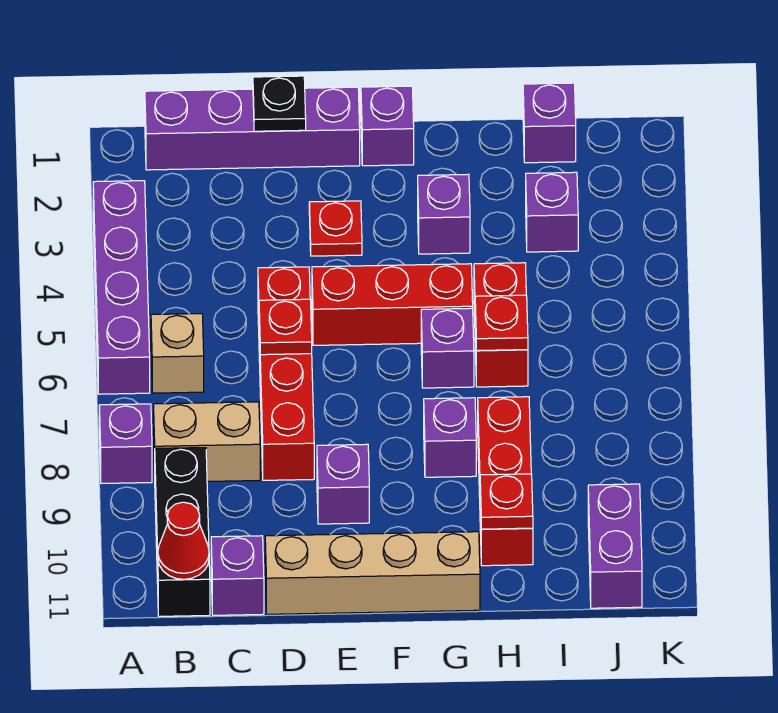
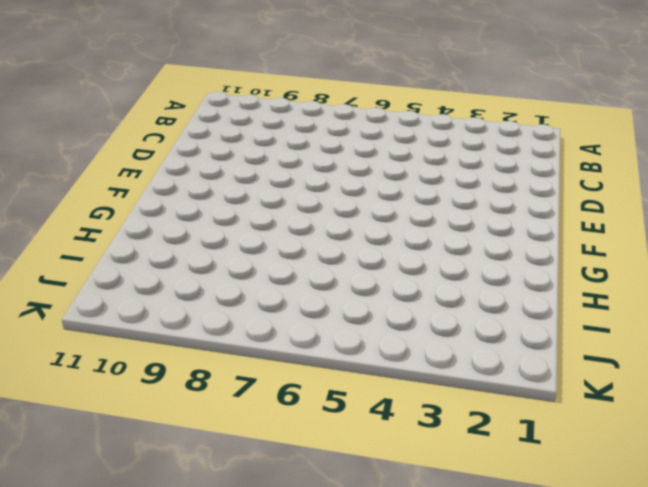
none -> purple brick A3:A6 level 1
none -> purple brick A8 level 1
none -> purple brick B1:E1 level 1

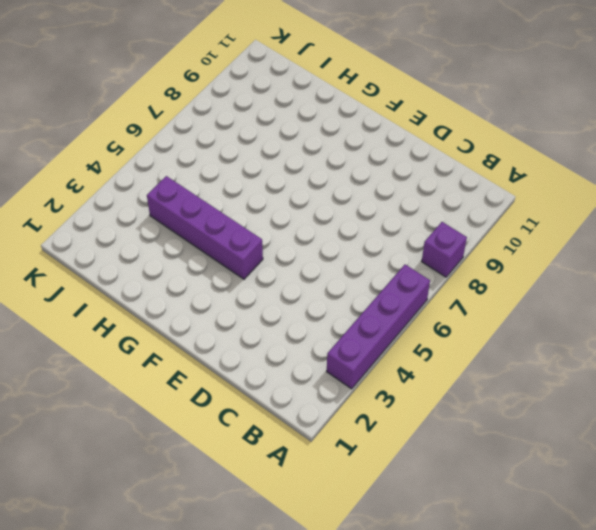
purple brick F4:I4 level 1 -> purple brick B1:E1 level 1
none -> tan brick B6 level 1
none -> tan brick B8:C8 level 1
none -> black brick B9:B11 level 1

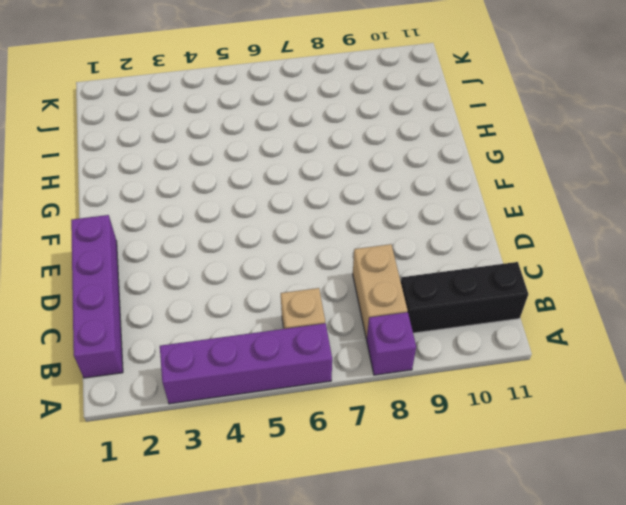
none -> purple brick C11 level 1
none -> red brick D5:D8 level 1
none -> tan brick D11:G11 level 1

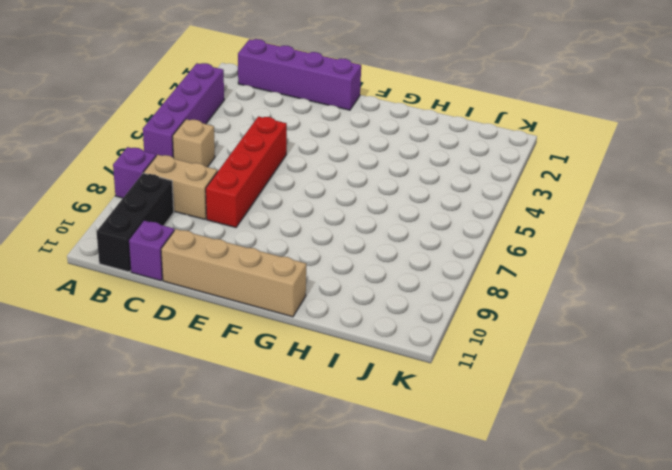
none -> red plate E3 level 1
none -> red brick E5:G5 level 1
none -> purple brick E9 level 1

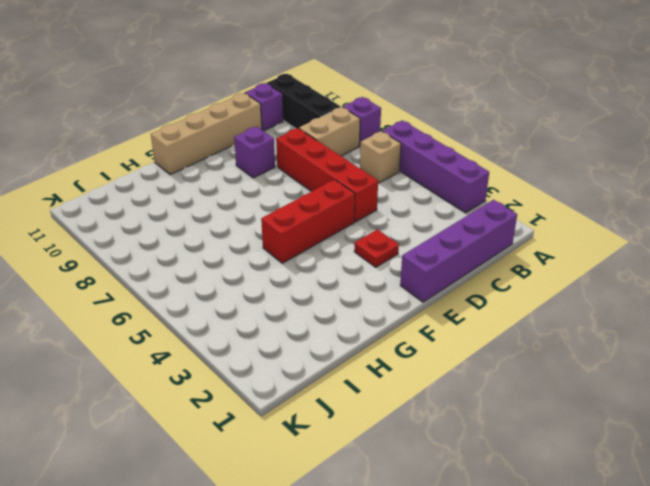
none -> purple brick F1 level 1
none -> purple brick G3 level 1
none -> purple brick G6 level 1

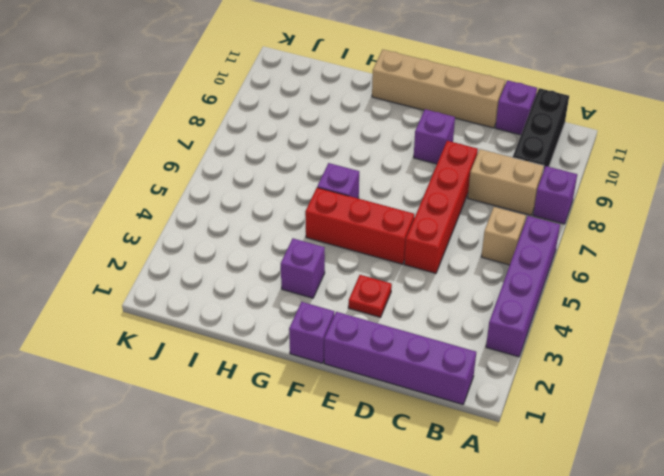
none -> purple brick G8 level 1
none -> red brick H5:H6 level 1
none -> red brick H8:H10 level 1

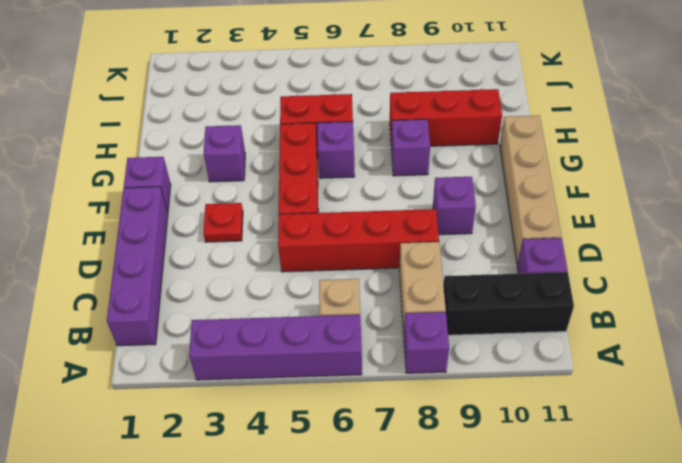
none -> purple brick I1 level 1
none -> purple brick I3 level 1
none -> purple brick J10:J11 level 1

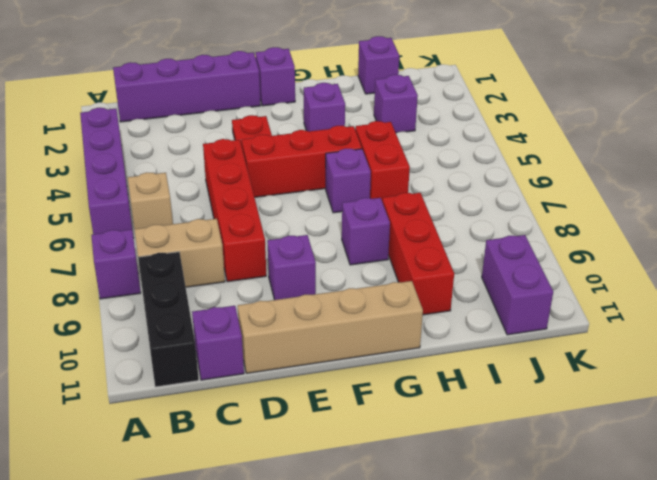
none -> red cone B11 level 2
none -> black plate D1 level 2
none -> red plate D6 level 2

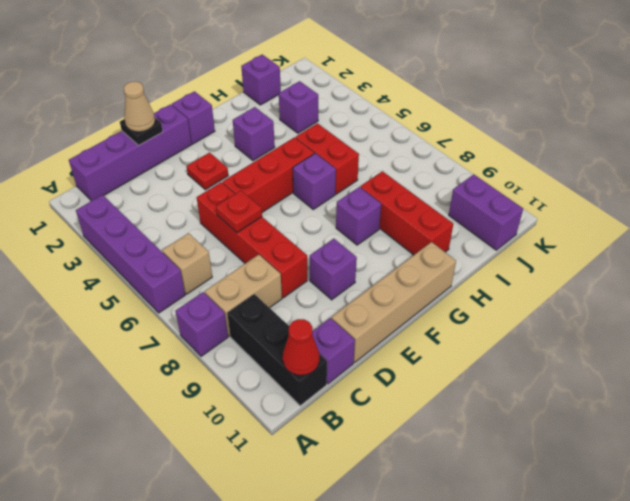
tan cone D1 level 3 -> none
none -> red plate H6 level 2
none -> red plate H10 level 2

